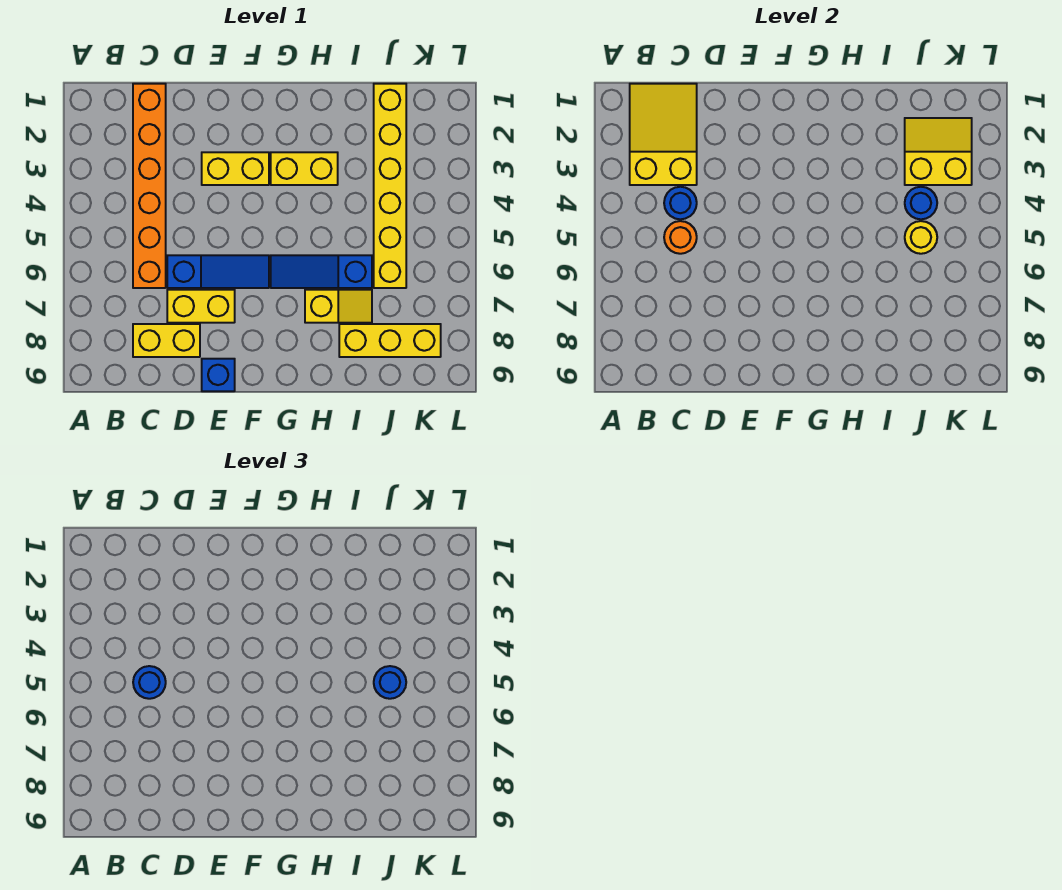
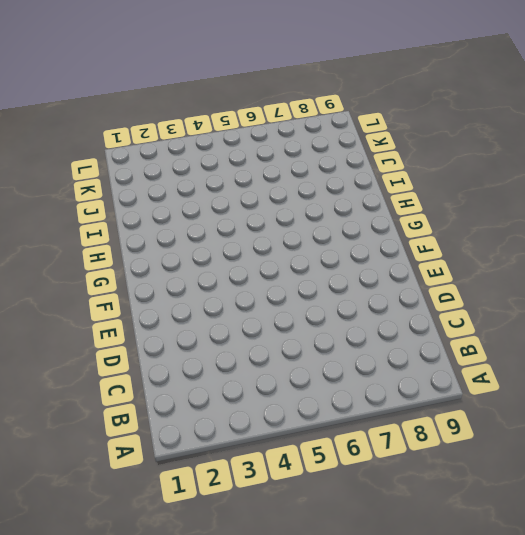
none -> orange brick C1:C6 level 1
none -> yellow brick C8:D8 level 1
none -> blue slope D6:F6 level 1 top D

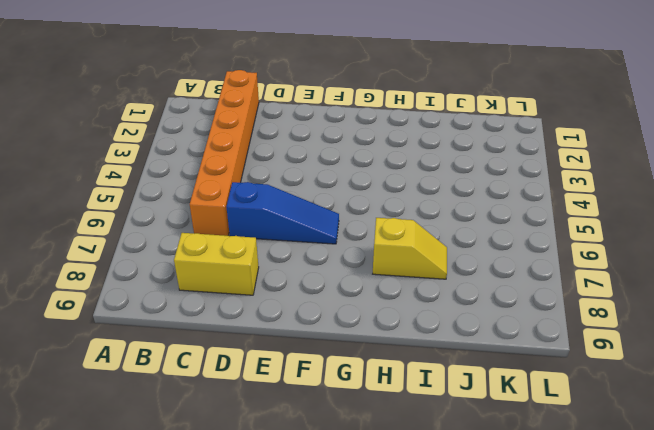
none -> yellow brick D7:E7 level 1
none -> yellow brick E3:F3 level 1
none -> blue brick E9 level 1

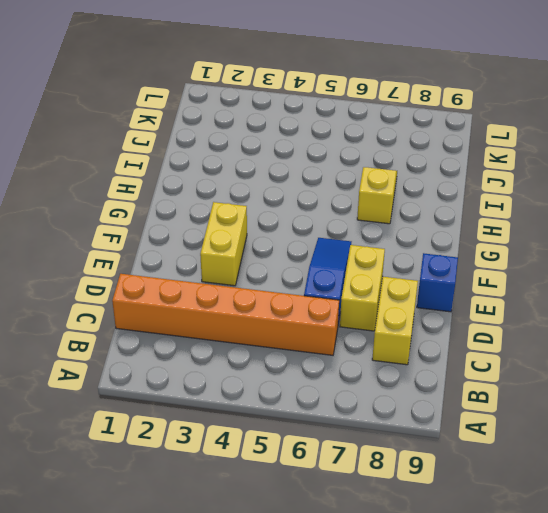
none -> yellow brick G3:H3 level 1
none -> blue slope G6:I6 level 1 top I
none -> yellow brick I8:K8 level 1

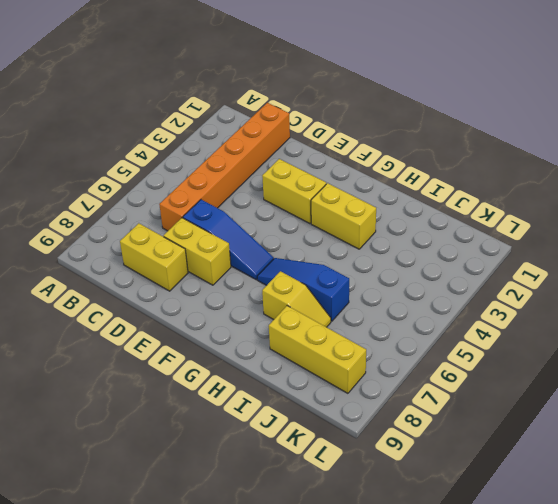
none -> blue brick E9 level 1
none -> yellow brick J1:J6 level 1
none -> yellow slope B1:C3 level 2 top 3

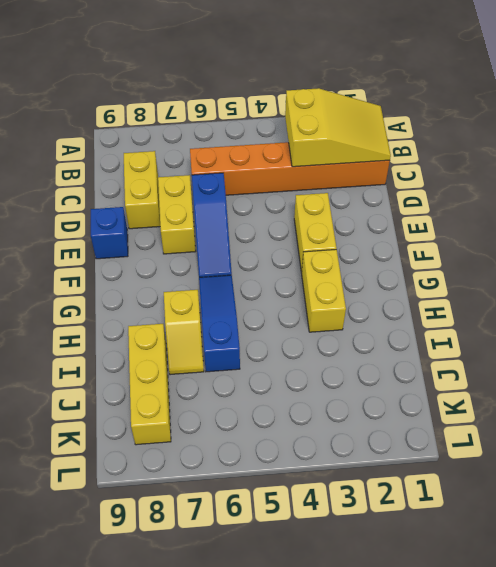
none -> yellow brick J1:J6 level 1
none -> blue round brick C4 level 2
none -> orange round brick C5 level 2

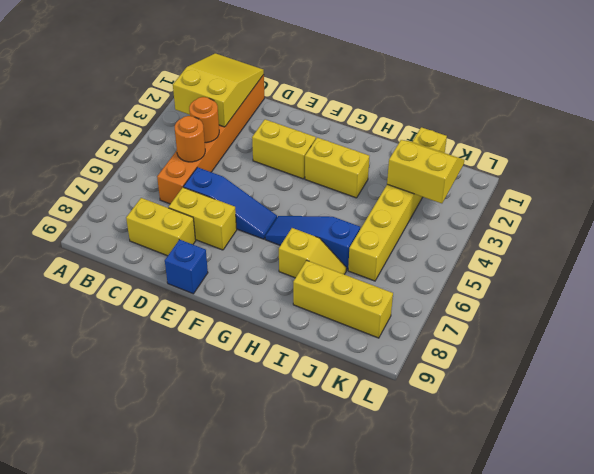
orange round brick C4 level 2 -> blue round brick C4 level 2
none -> blue round brick J4 level 2
none -> yellow round brick J5 level 2
none -> blue round brick C5 level 3

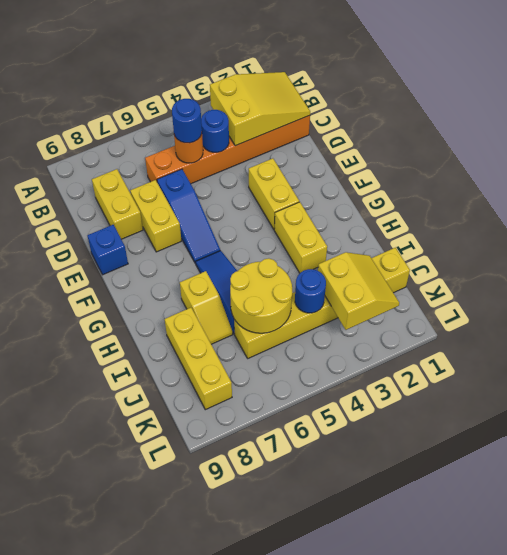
yellow round brick I5:J6 level 2 -> yellow round brick J5 level 2
none -> blue round brick J5 level 3

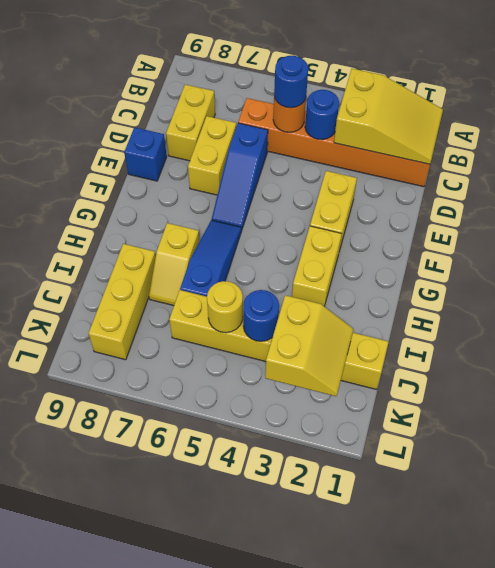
none -> blue round brick J5 level 3

